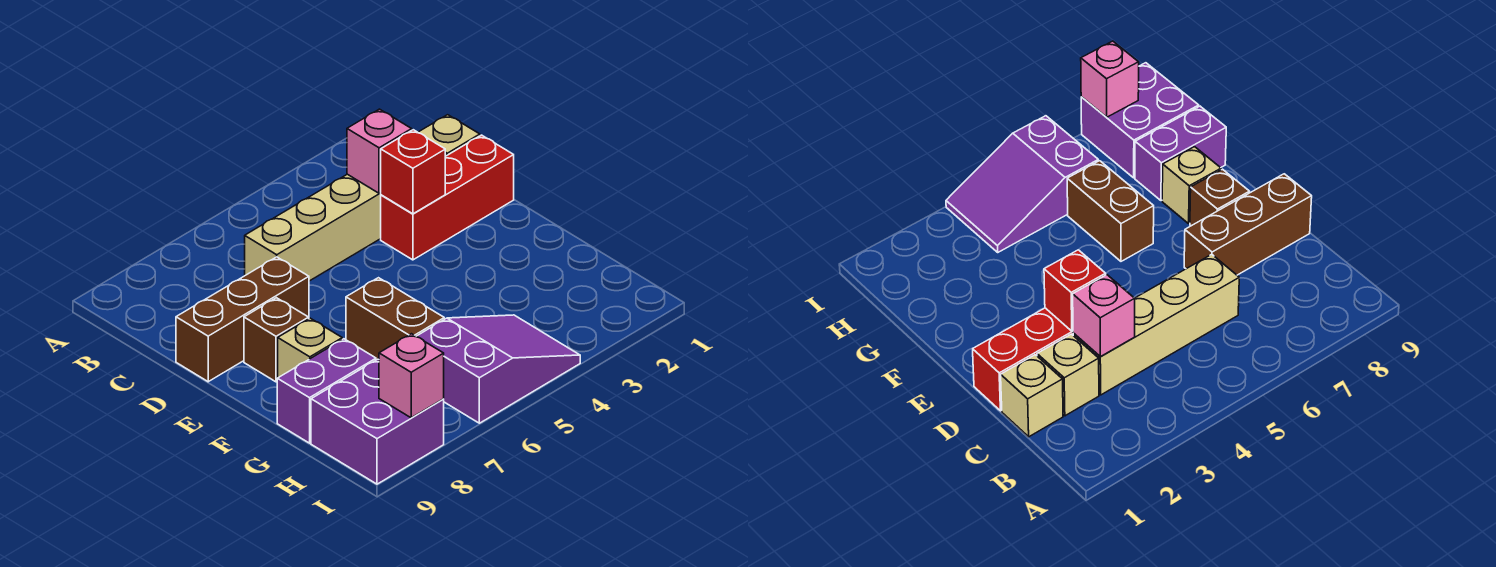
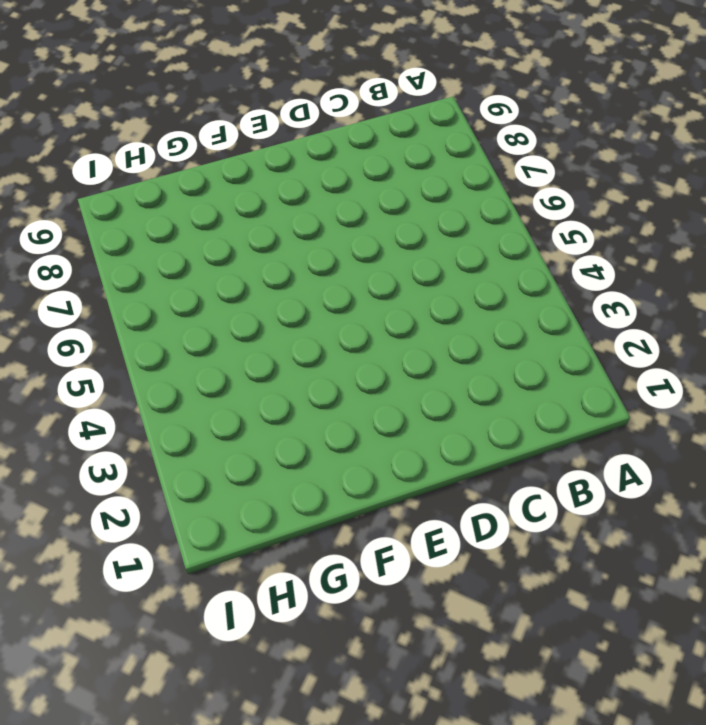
none -> tan brick C1 level 1
none -> tan brick C2 level 1
none -> tan brick C3:C6 level 1

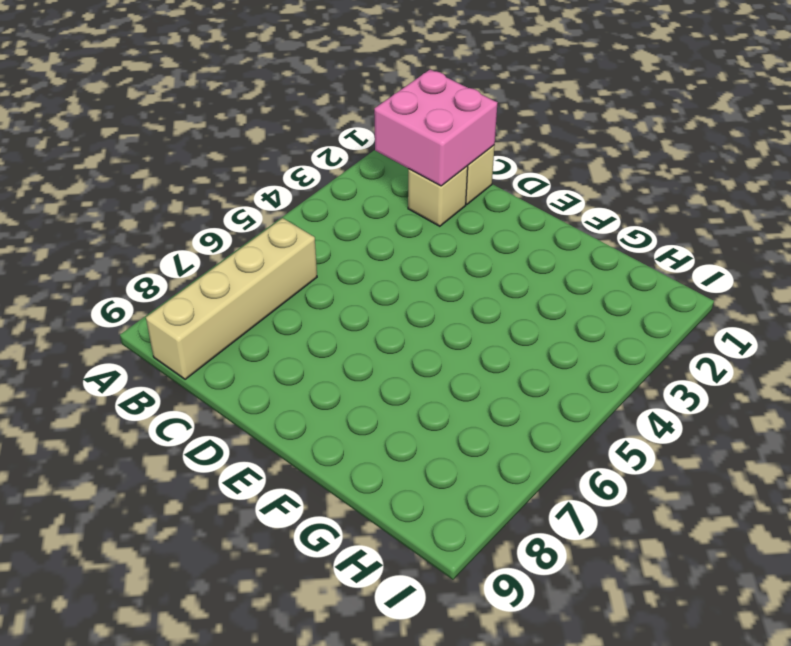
pink brick B1:C2 level 2 -> none
tan brick B6:B9 level 1 -> tan brick C3:C6 level 1
none -> red brick D1:D3 level 1
none -> brown brick D7:D9 level 1
none -> brown brick E8 level 1

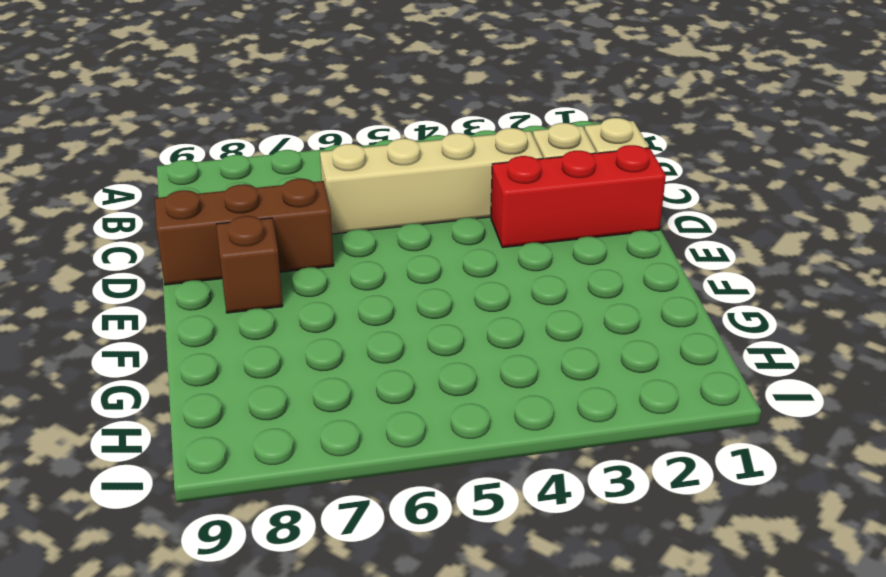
none -> brown brick F6:G6 level 1
none -> tan brick F8 level 1
none -> purple brick G8:G9 level 1

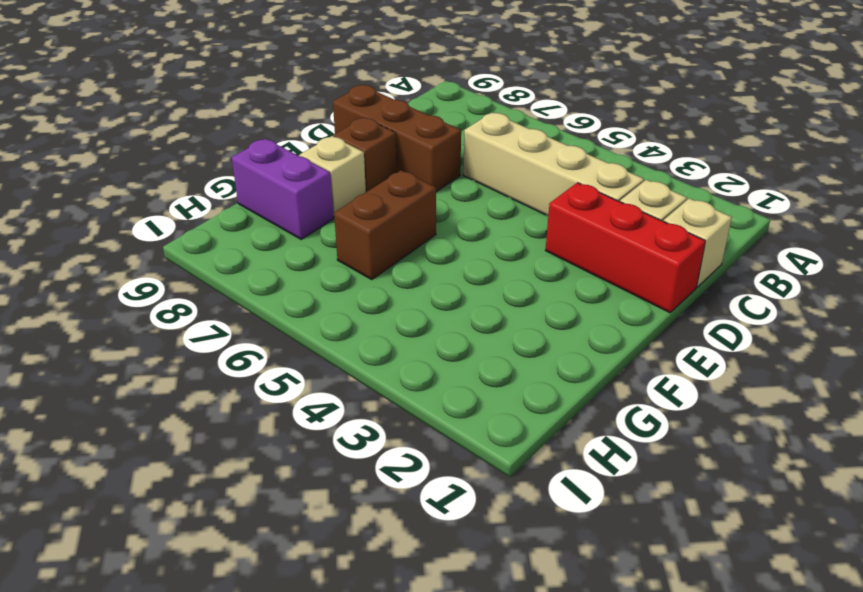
none -> purple slope H4:I6 level 1 top 6
none -> purple brick H8:I9 level 1
none -> pink brick C3 level 2

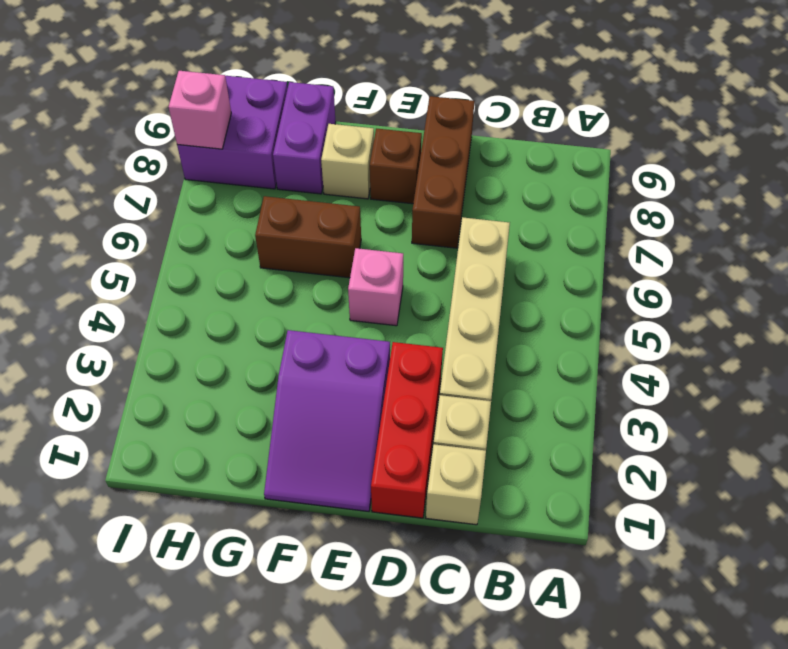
purple slope E1:F3 level 1 top 3 -> purple slope H4:I6 level 1 top 6
pink brick E5 level 1 -> pink brick C3 level 2
none -> red brick D3 level 2

